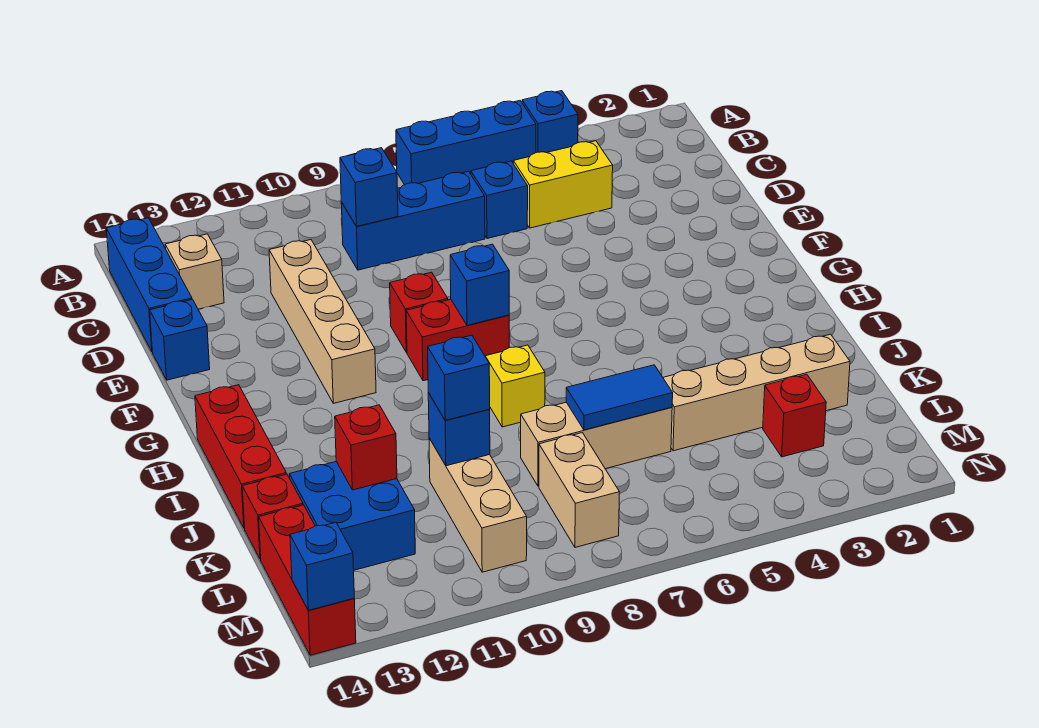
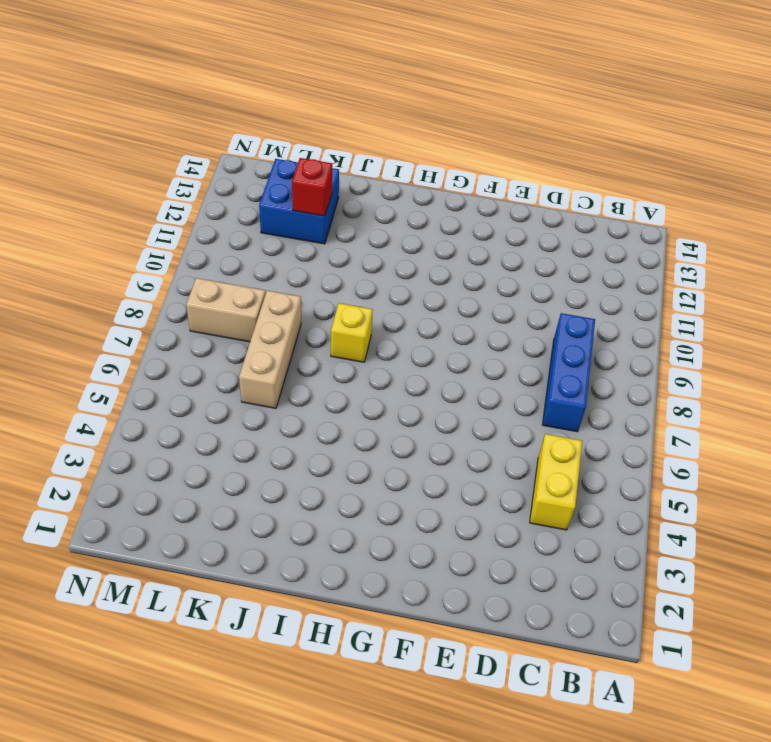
none -> blue brick A4 level 1
none -> blue brick A5:A7 level 1
none -> blue brick B14:D14 level 1

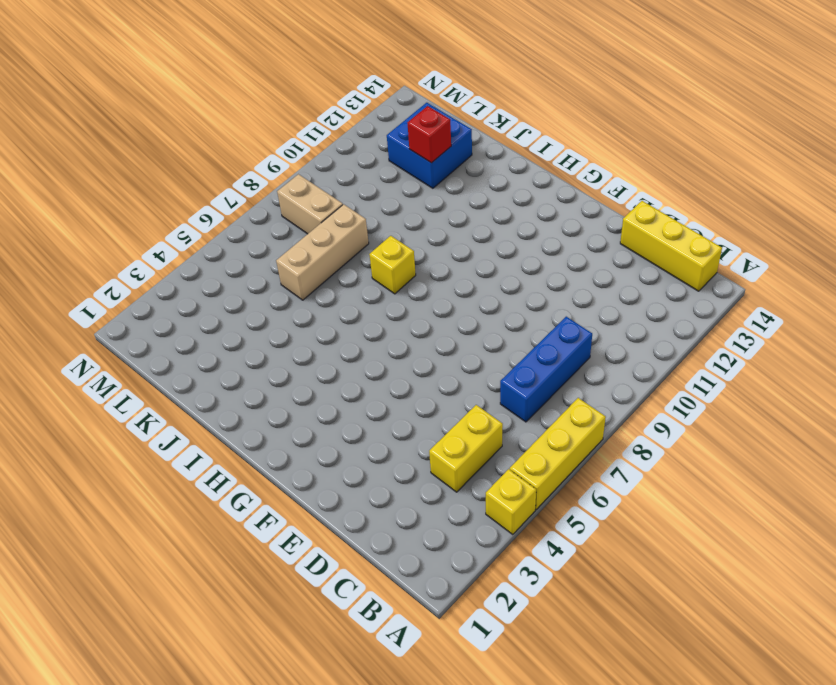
yellow brick A4 level 1 -> blue brick A4 level 1
yellow brick A5:A7 level 1 -> blue brick A5:A7 level 1
yellow brick B14:D14 level 1 -> blue brick B14:D14 level 1
none -> blue brick C6 level 1
none -> tan brick C13 level 1
none -> tan brick D11:G11 level 1

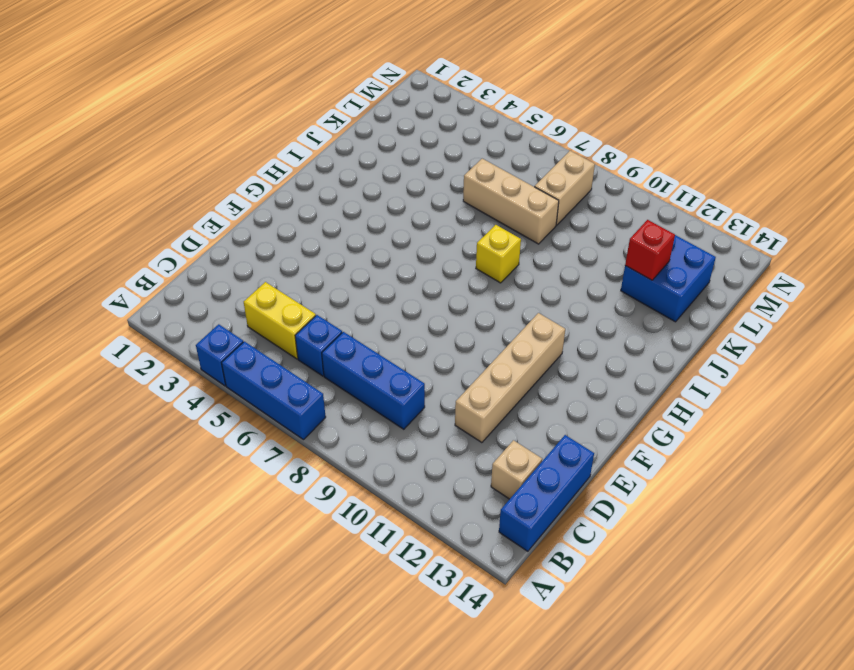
none -> blue brick E14 level 1
none -> red brick F9 level 1
none -> red brick G8:G9 level 1

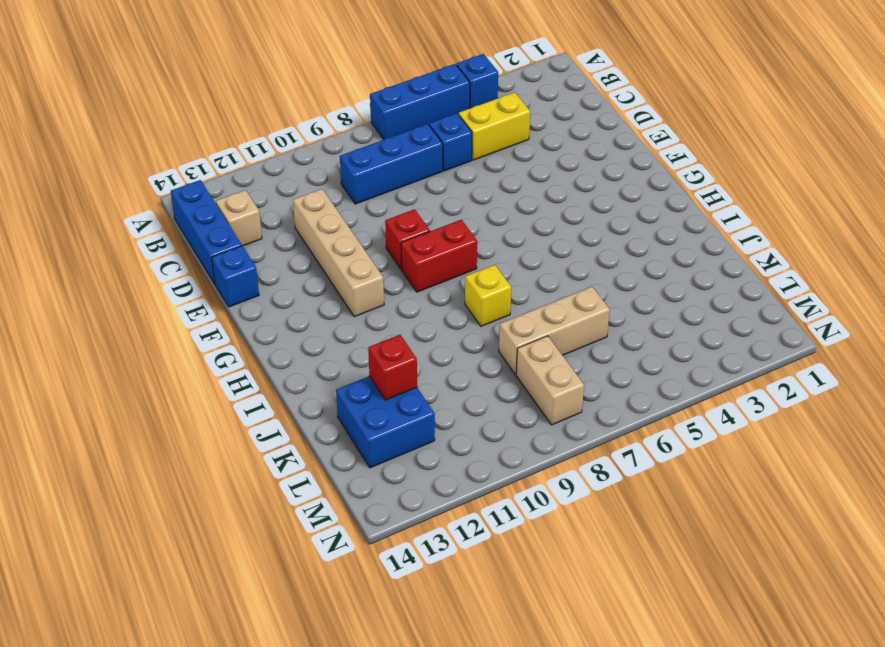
none -> red brick H14:J14 level 1
none -> tan brick K2:K5 level 1
none -> tan brick K10:M10 level 1

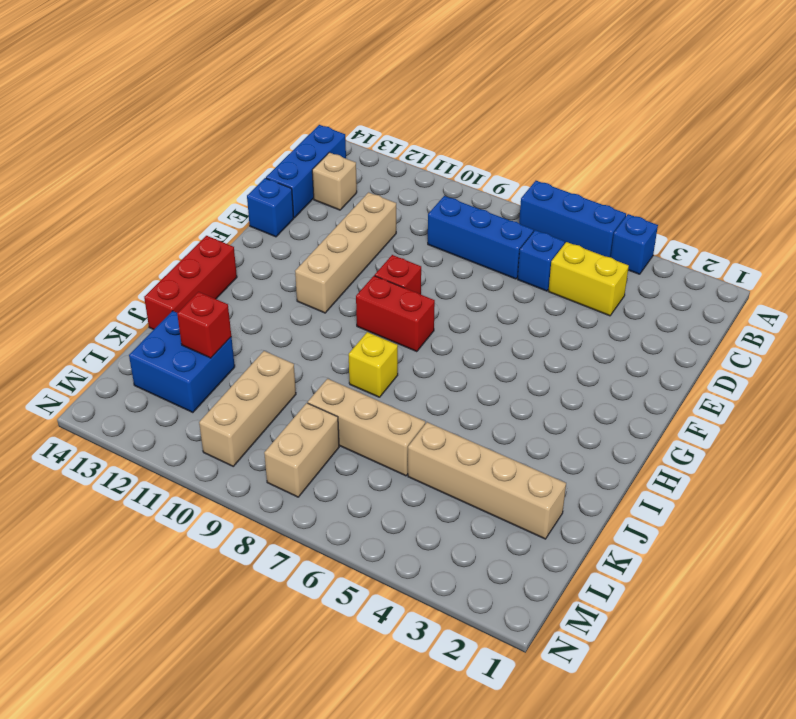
none -> red brick K14 level 1
none -> red brick L3 level 1
none -> red brick L14:N14 level 1

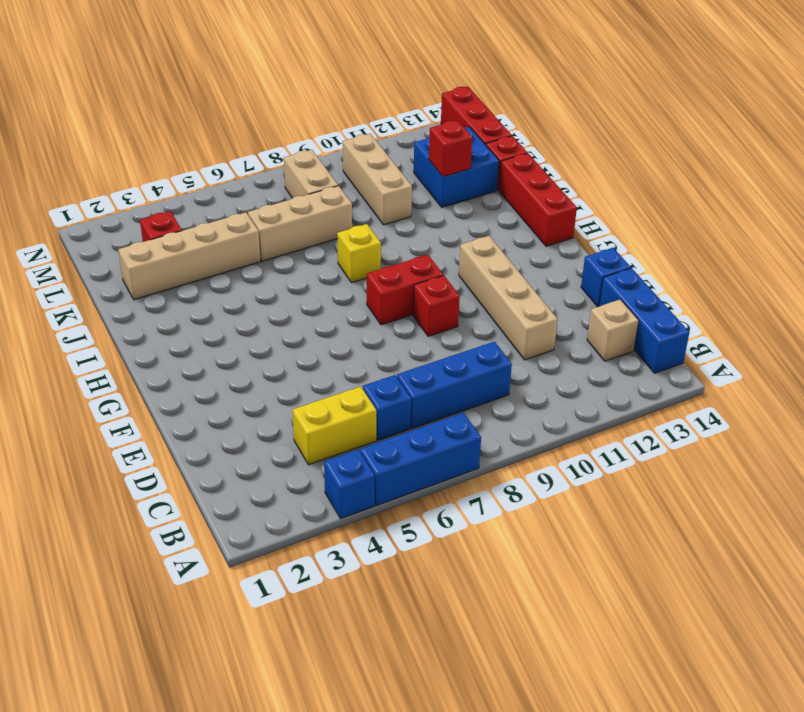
none -> blue brick C9 level 2
none -> blue brick G8 level 2
none -> blue tile K6:K7 level 2

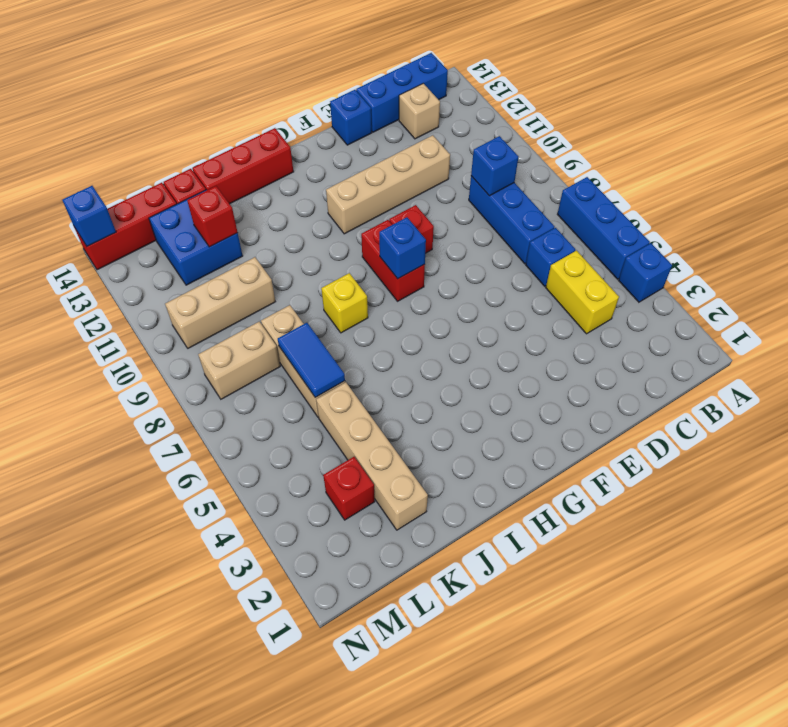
none -> blue brick K10 level 2
none -> blue brick K10 level 3

